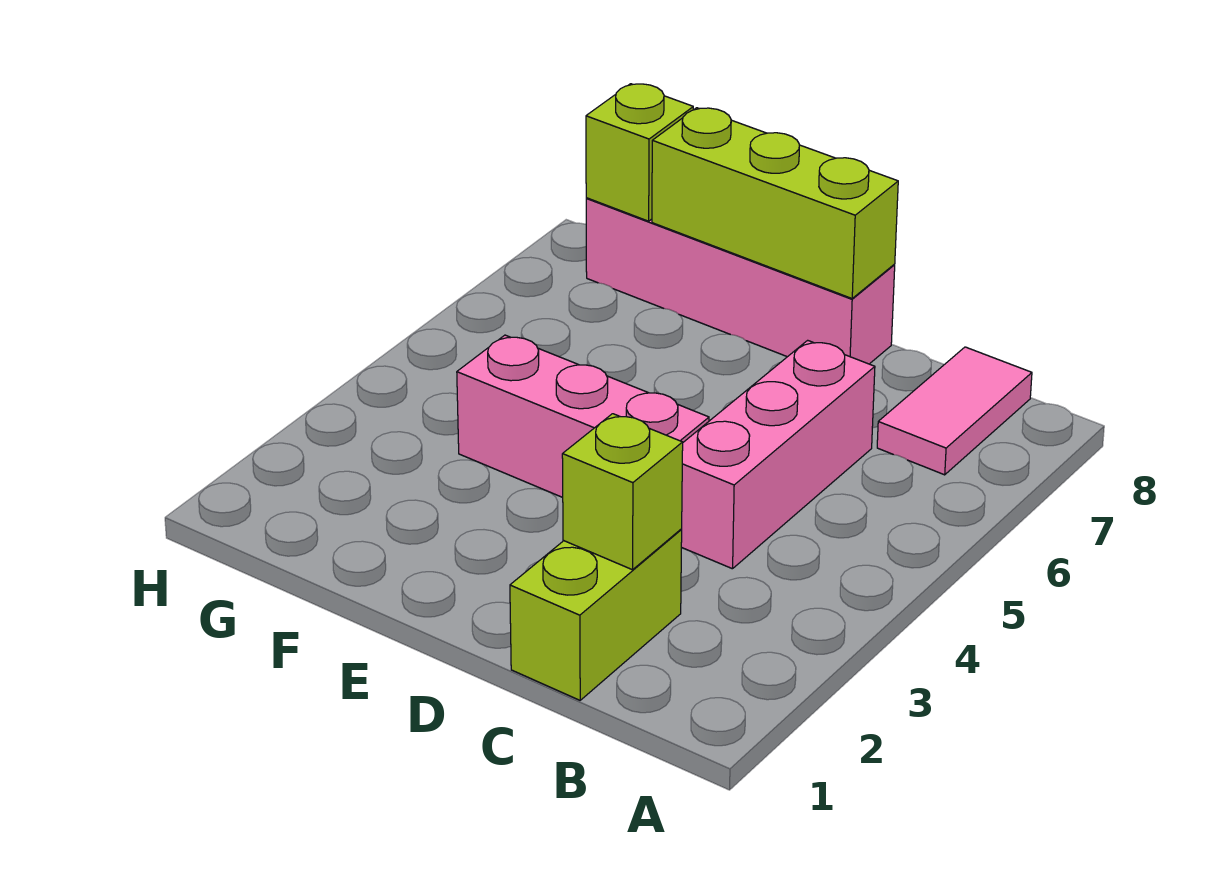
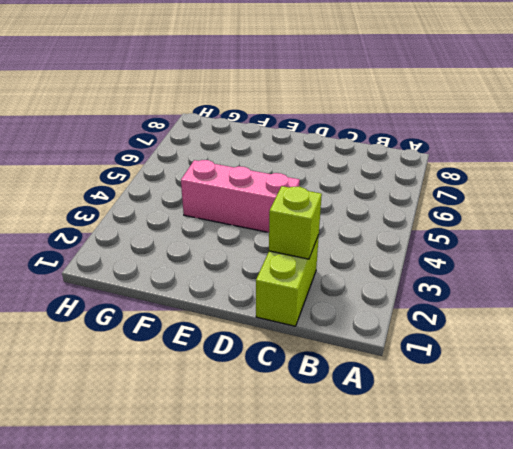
none -> pink tile B7:B8 level 1
none -> pink brick C4:C6 level 1

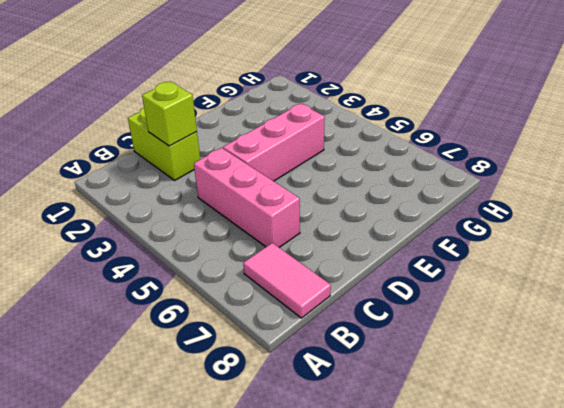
none -> pink brick D8:G8 level 1
none -> lime brick D8:F8 level 2

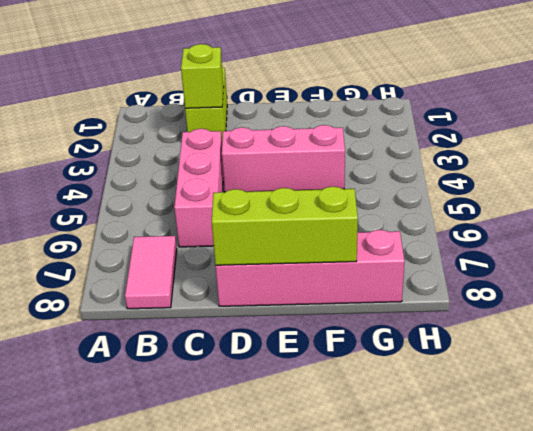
none -> lime brick G8 level 2

